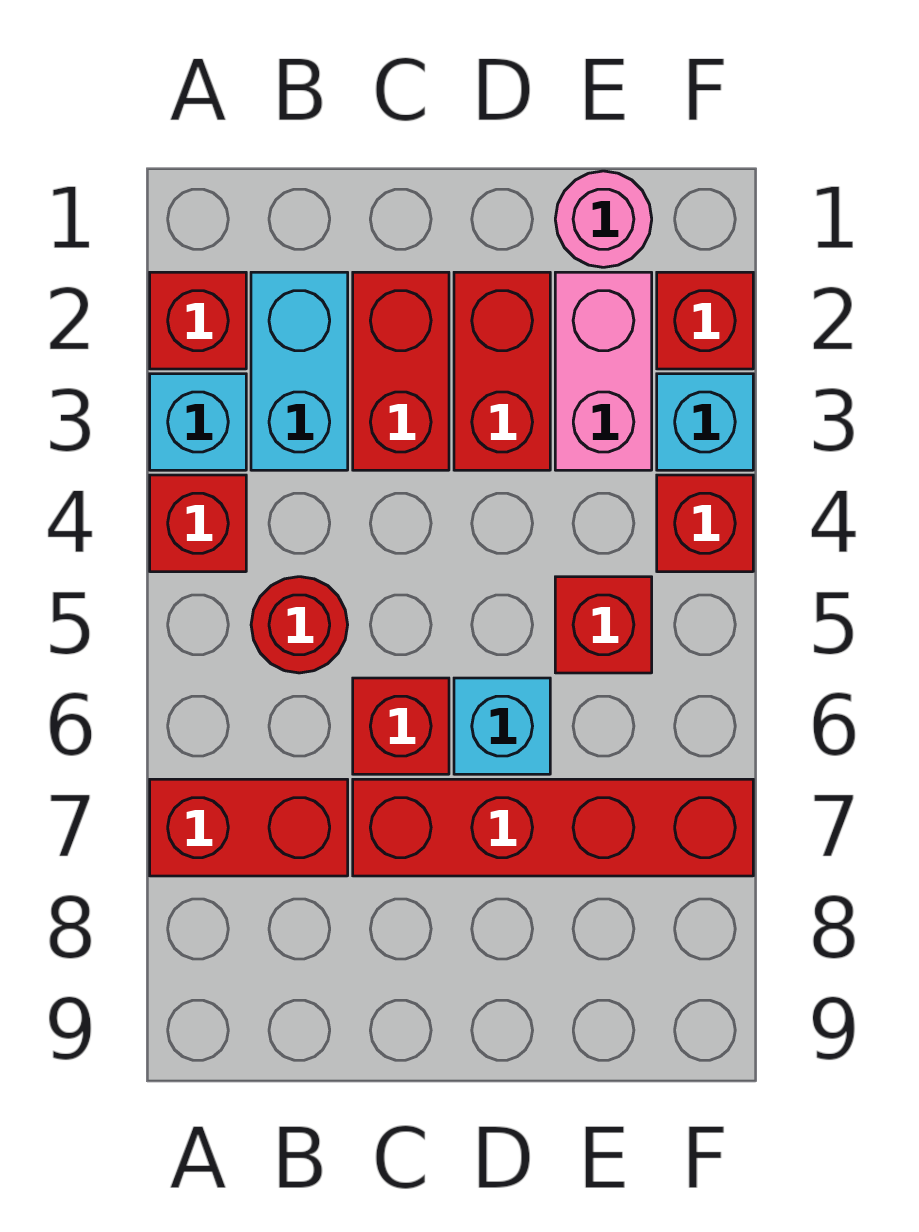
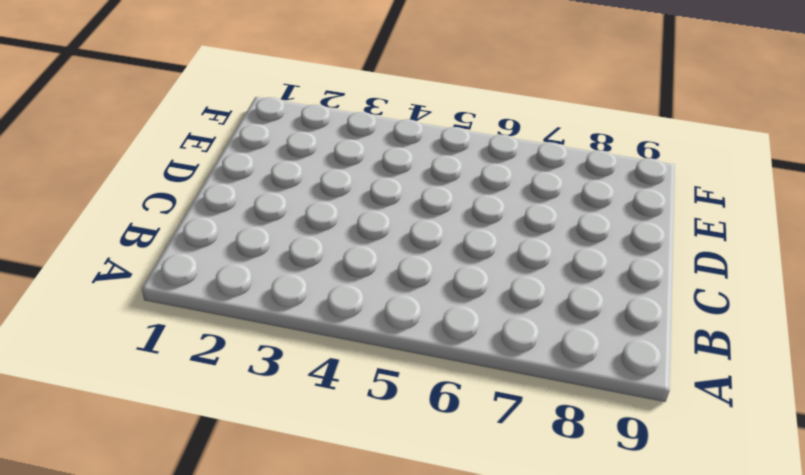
none -> red brick A2 level 1
none -> cyan brick A3 level 1
none -> red brick A4 level 1

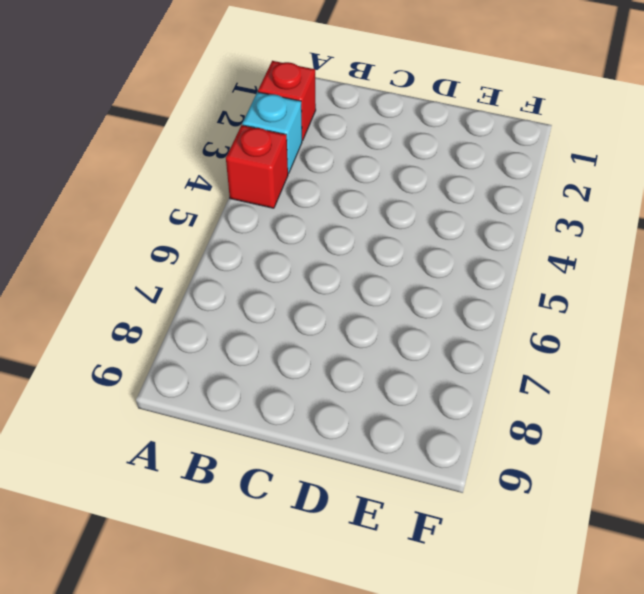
none -> red brick A7:B7 level 1
none -> cyan brick B2:B3 level 1
none -> red round brick B5 level 1

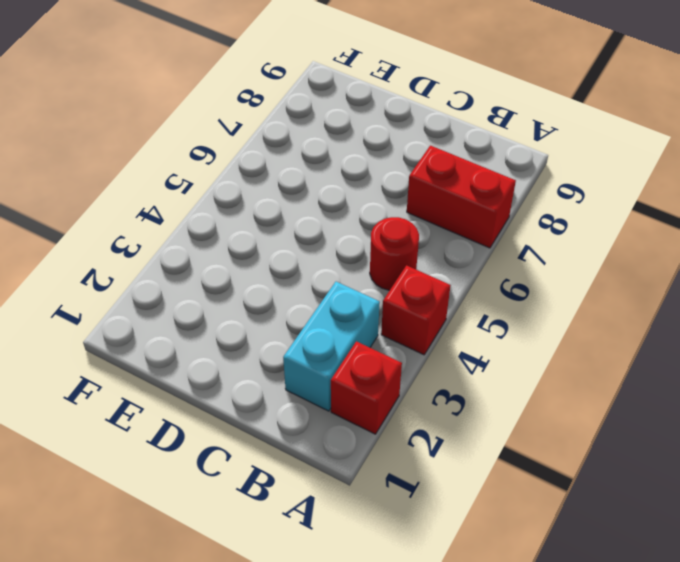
none -> cyan brick A3 level 1
none -> red brick C2:C3 level 1
none -> red brick C6 level 1

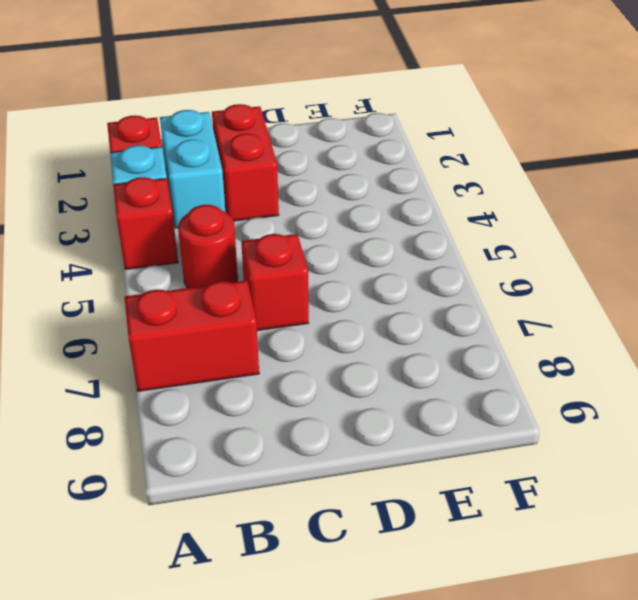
none -> red brick C7:F7 level 1
none -> red brick D2:D3 level 1
none -> cyan brick D6 level 1

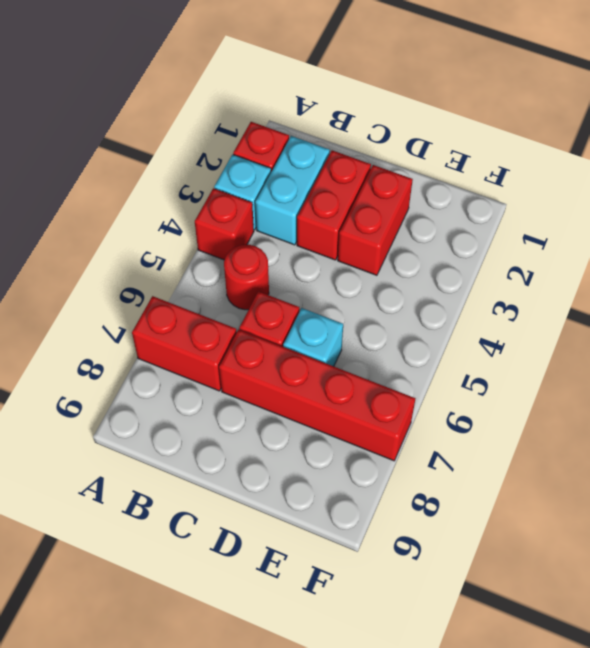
none -> pink round brick E1 level 1
none -> pink brick E2:E3 level 1
none -> red brick E5 level 1

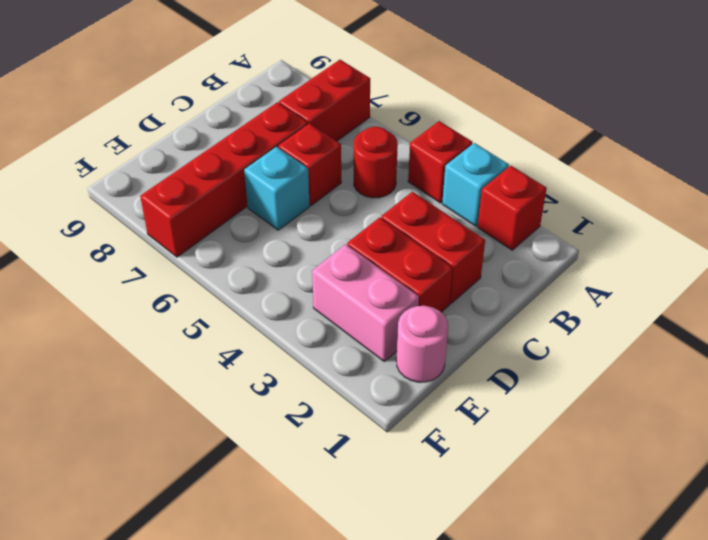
none -> cyan brick B2:B3 level 1
none -> red brick E5 level 1
none -> red brick F2 level 1

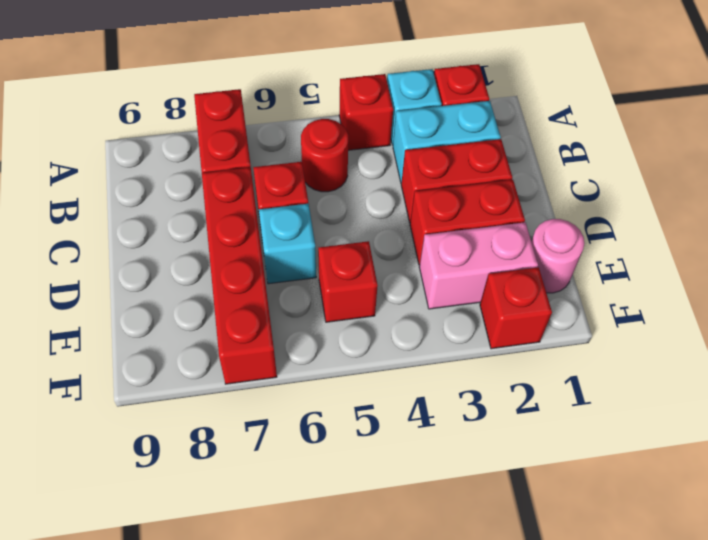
none -> cyan brick F3 level 1
none -> red brick F4 level 1

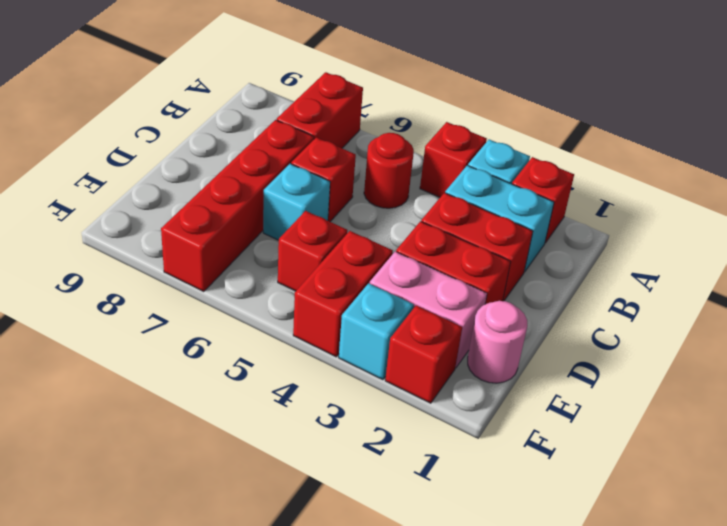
red brick E4:F4 level 1 -> red brick F4 level 1

